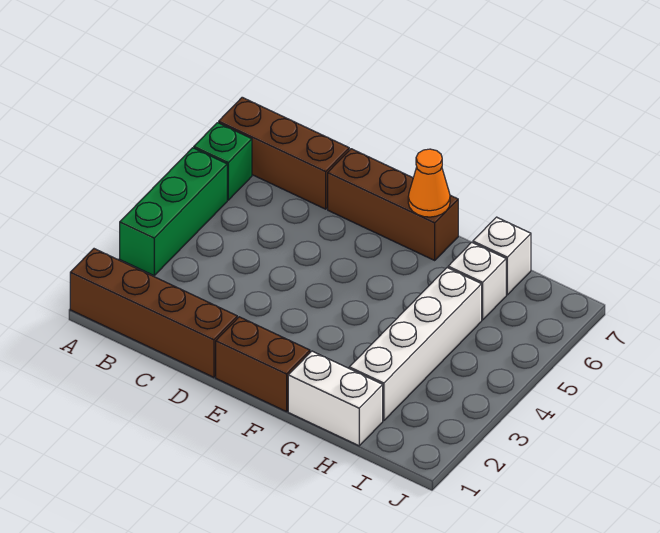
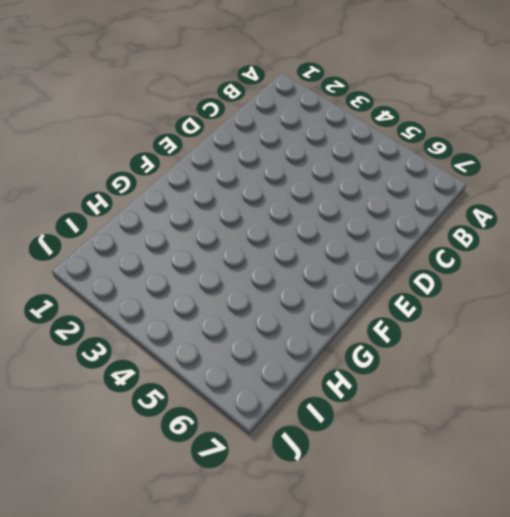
none -> brown brick A1:D1 level 1
none -> green brick A3:A5 level 1

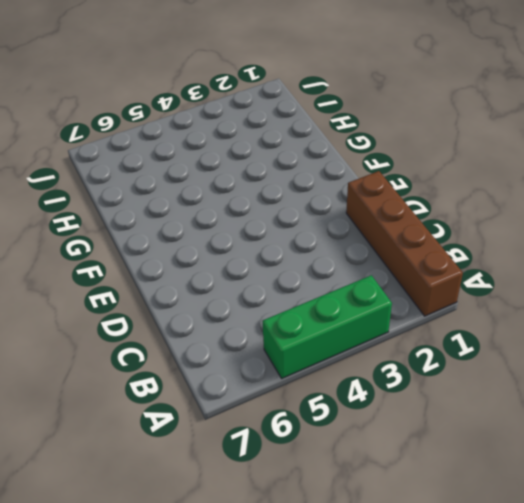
none -> green brick A6 level 1
none -> brown brick A7:C7 level 1

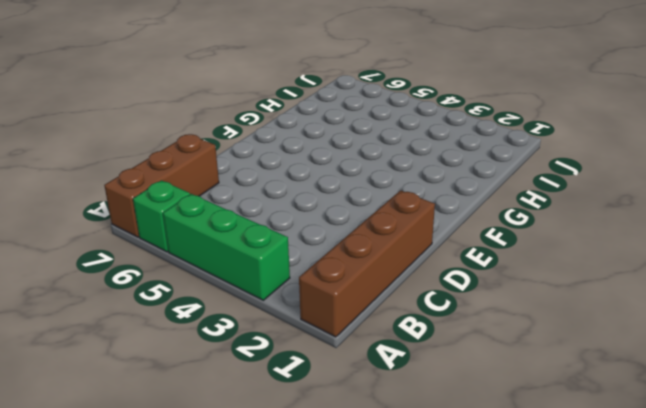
none -> brown brick D7:F7 level 1
none -> brown brick E1:F1 level 1

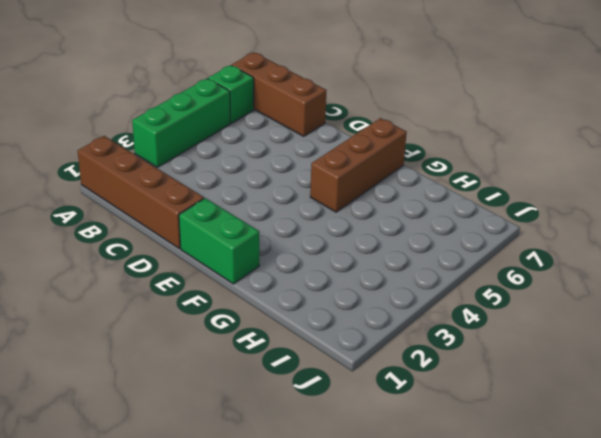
green brick E1:F1 level 1 -> brown brick E1:F1 level 1
brown brick F5:F7 level 1 -> brown brick D7:F7 level 1
none -> white brick G1:H1 level 1
none -> white brick H2:H5 level 1

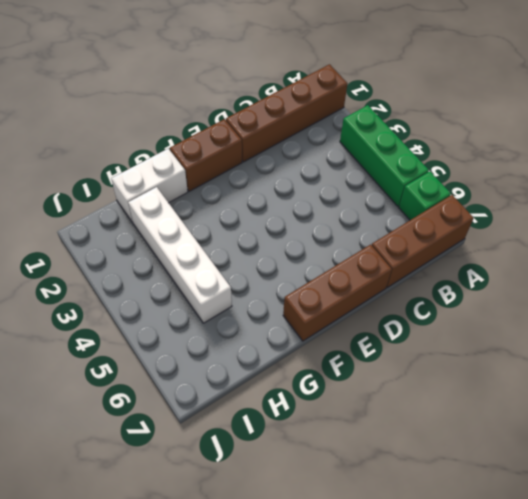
none -> white brick H6 level 1
none -> white brick H7 level 1

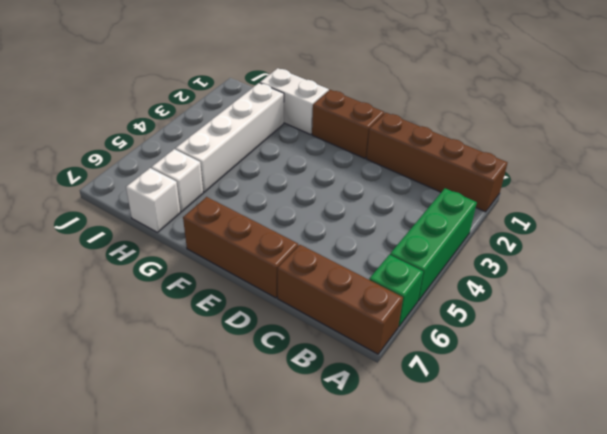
none -> orange cone F7 level 2

